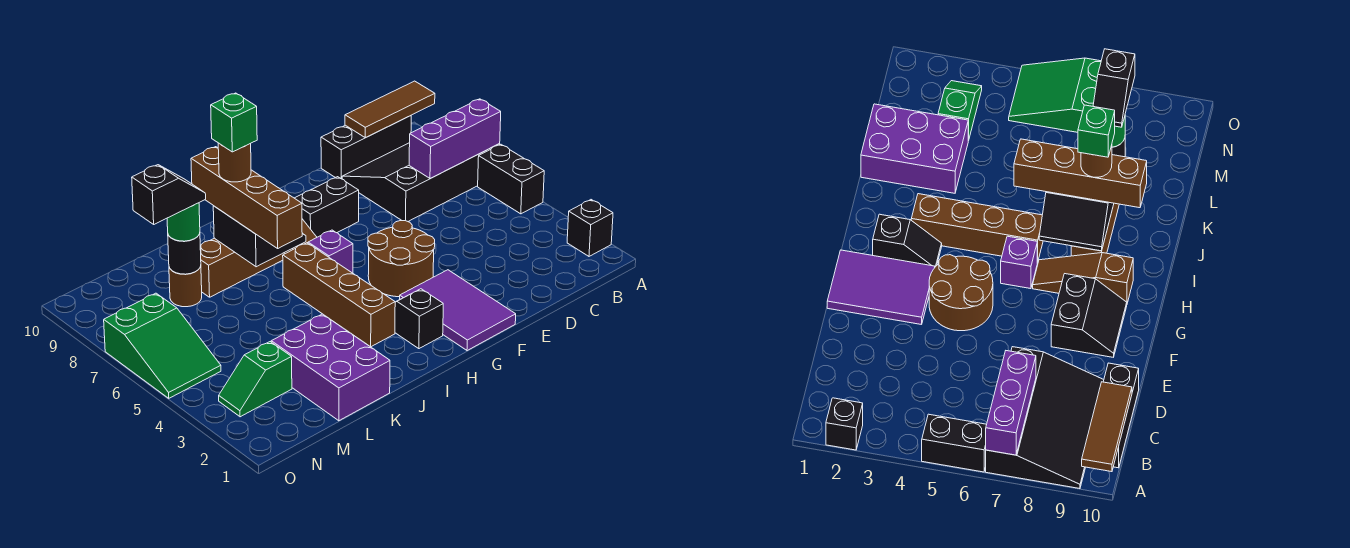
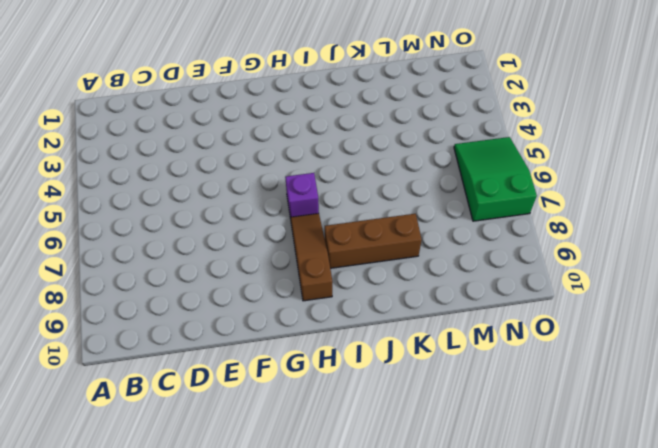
none -> black brick A2 level 1
none -> black brick A5:A6 level 1
none -> black slope A7:D9 level 1 top 7

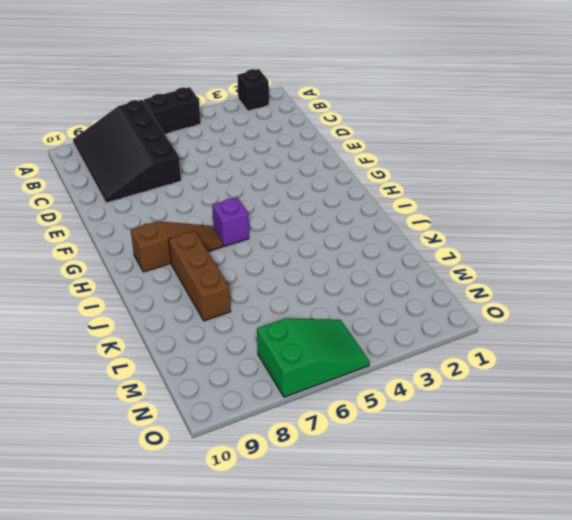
none -> black brick B10:D10 level 1
none -> purple tile F1:G3 level 1
none -> brown round brick F4:G5 level 1

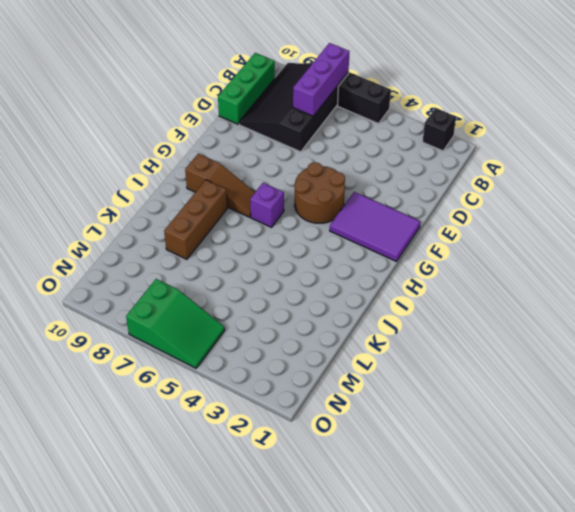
green brick B10:D10 level 1 -> black brick B10:D10 level 1
none -> black slope F8:G9 level 1 top 8
none -> black slope H2:H3 level 1 top 2
none -> brown brick I3:I6 level 1

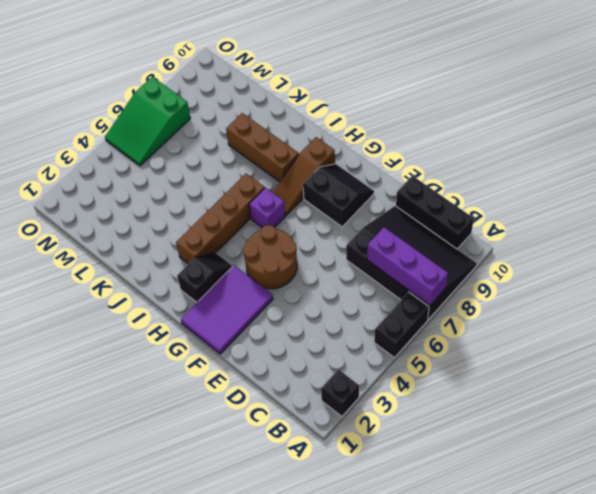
none -> purple brick K1:L3 level 1
none -> brown round brick L8 level 1
none -> green slope M3:N3 level 1 top M

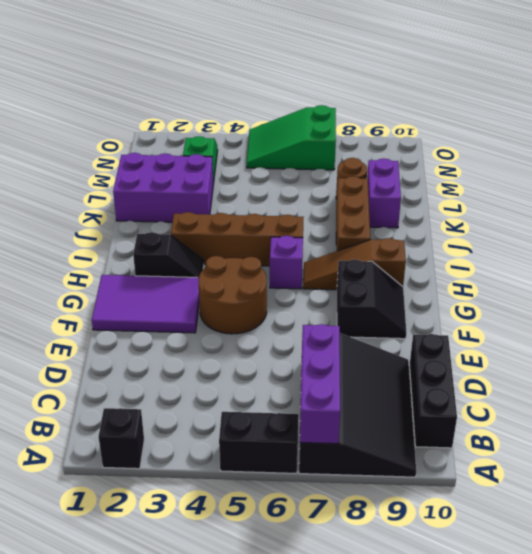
purple brick K9:L9 level 1 -> none
none -> brown tile A10:C10 level 2
none -> black slope I7:J8 level 2 top J
none -> black round brick L8 level 2

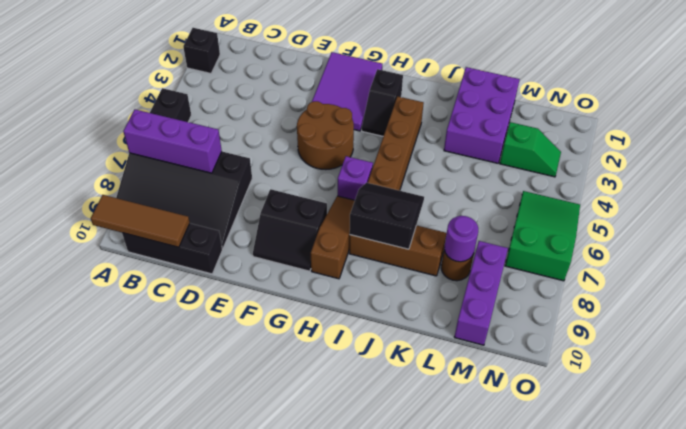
black slope I7:J8 level 2 top 8 -> black slope I7:J8 level 2 top J
purple round brick L8 level 2 -> black round brick L8 level 2
purple brick M8:M10 level 1 -> none
none -> brown brick J6:J9 level 3
none -> green round brick L8 level 3
none -> brown round brick J8 level 4

